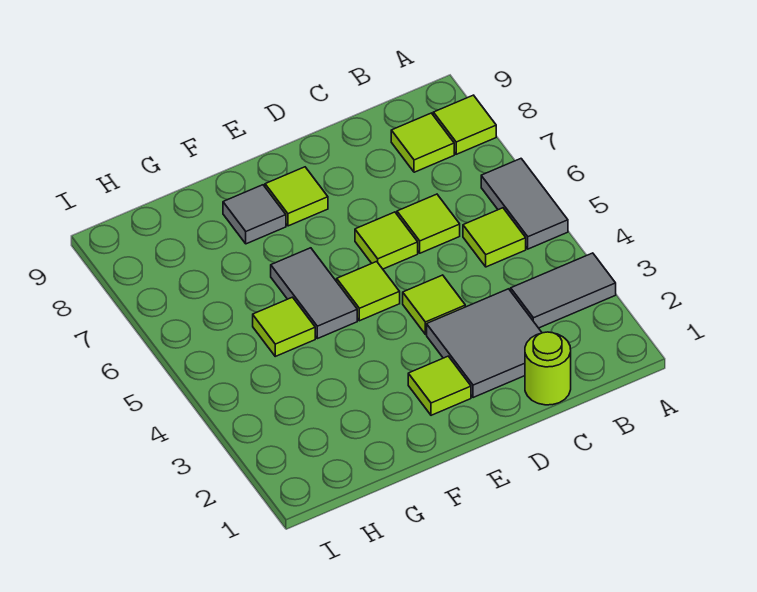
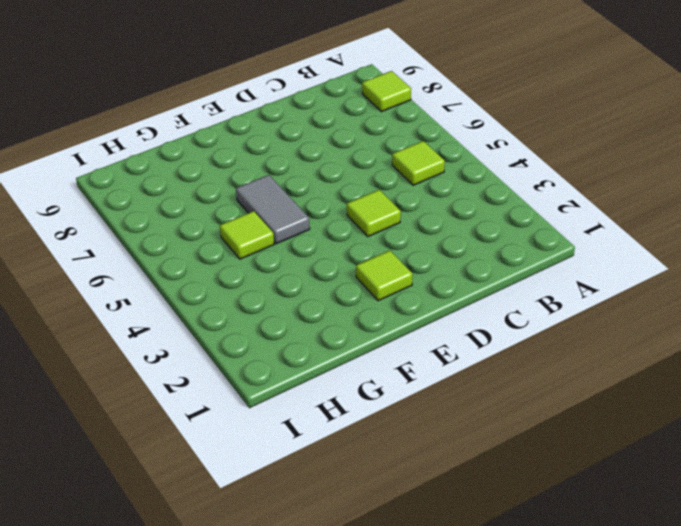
none -> grey tile A3:B3 level 1
none -> grey tile A5:A6 level 1
none -> lime tile B8 level 1

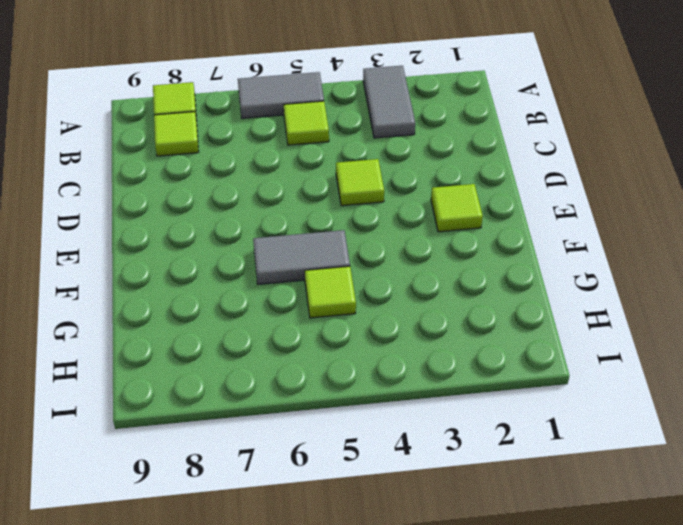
none -> lime round brick C1 level 1
none -> grey tile C2:D3 level 1
none -> lime tile C6 level 1

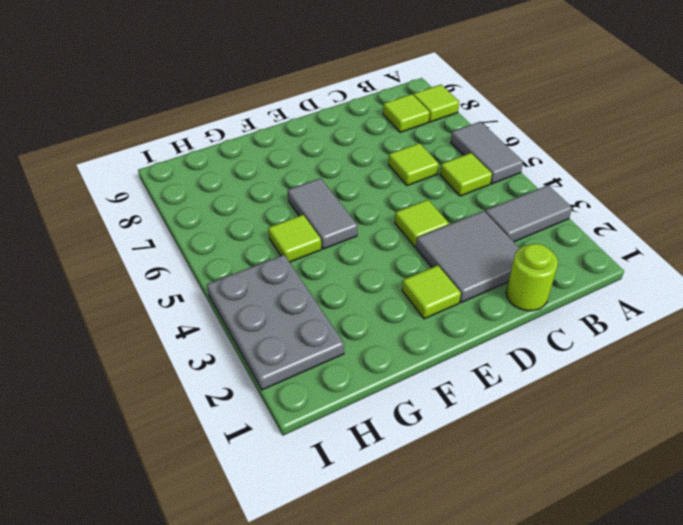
grey plate H2:I4 level 1 -> none
none -> lime tile D6 level 1
none -> lime tile E5 level 1
none -> lime tile E8 level 1

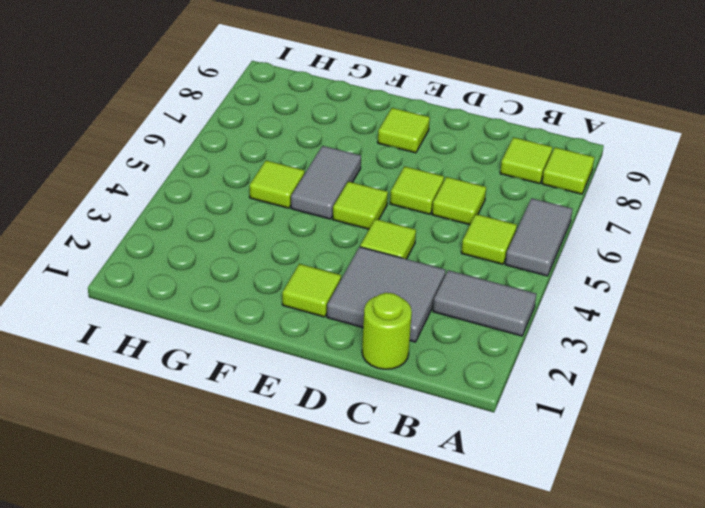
none -> grey tile F8 level 1

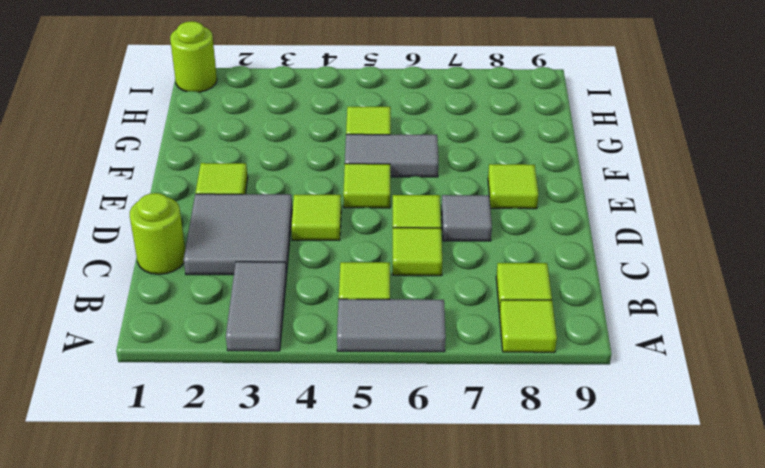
grey tile D7 level 1 -> grey tile F8 level 1
lime round brick I1 level 1 -> none

